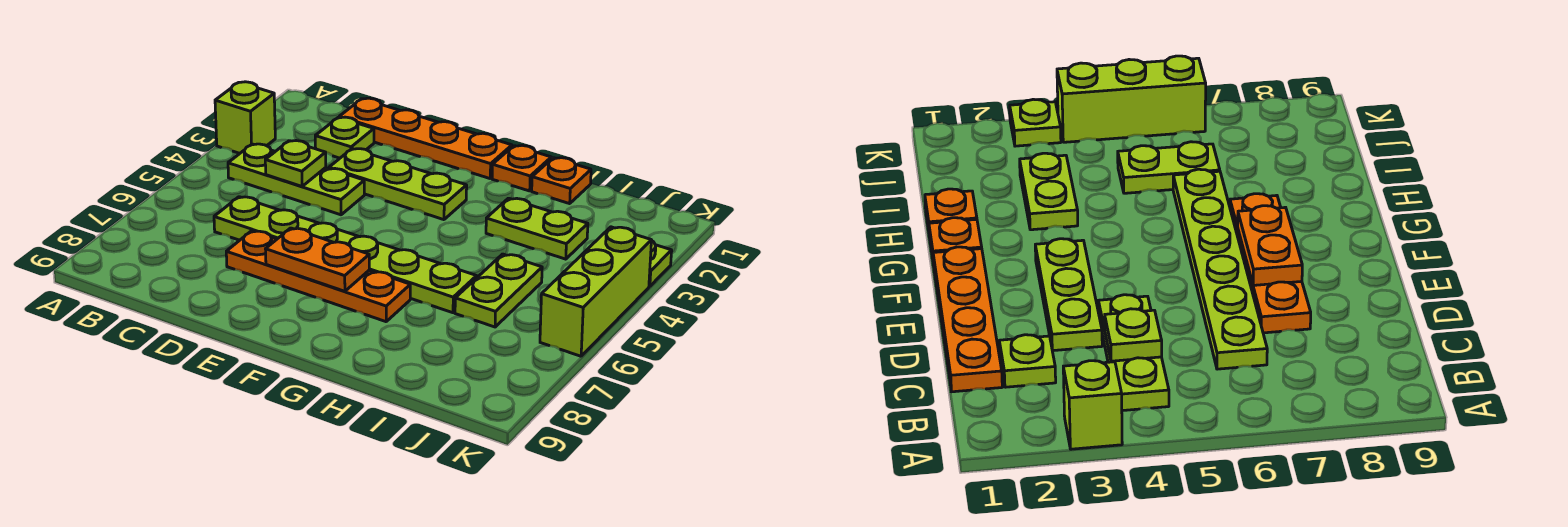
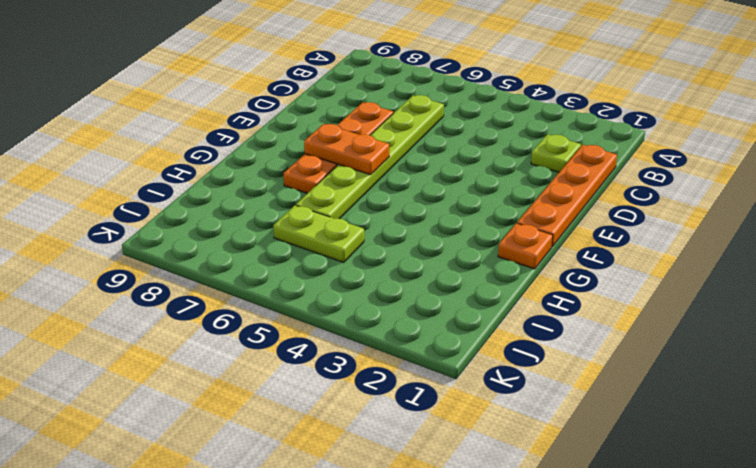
orange plate F6:F7 level 2 -> orange plate E7:F7 level 2
none -> lime brick A3 level 1
none -> lime plate B4:D4 level 1
none -> lime plate D3:F3 level 1

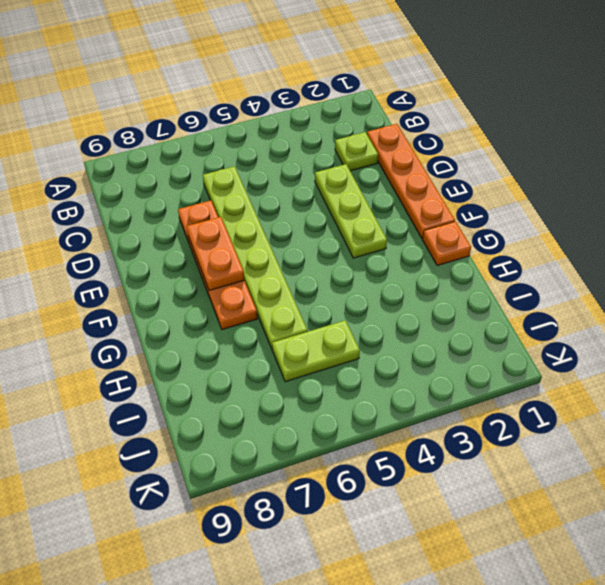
none -> lime brick A3 level 1
none -> lime plate B4:D4 level 1
none -> orange plate H1 level 1

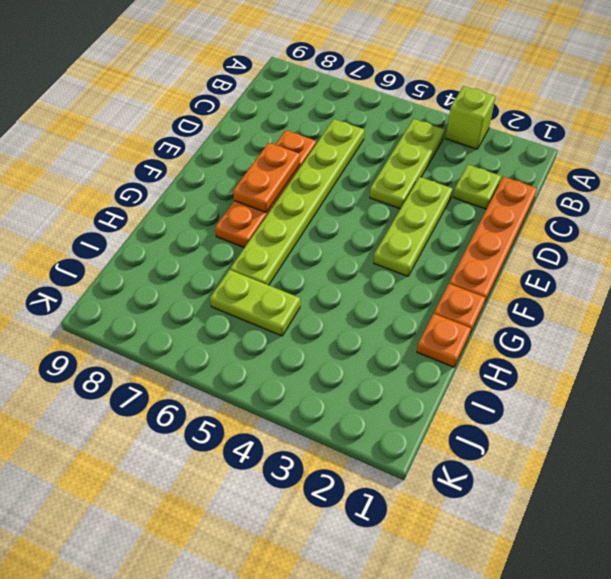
none -> lime plate H3:I3 level 1
none -> lime plate K3 level 1
none -> lime brick K4:K6 level 1

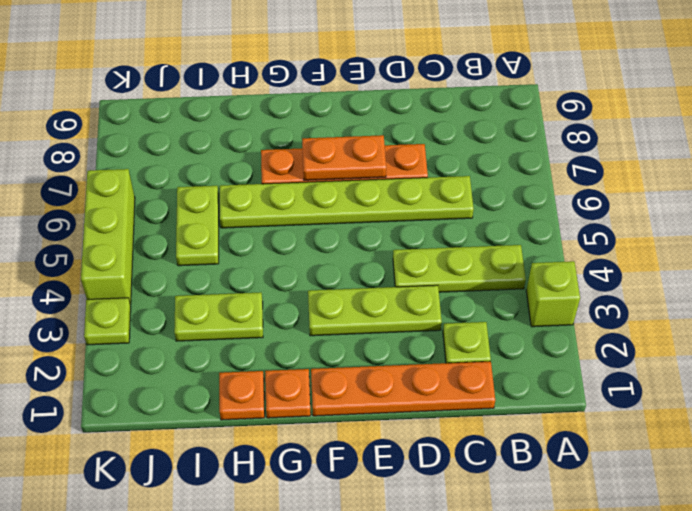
none -> lime plate C4 level 2

